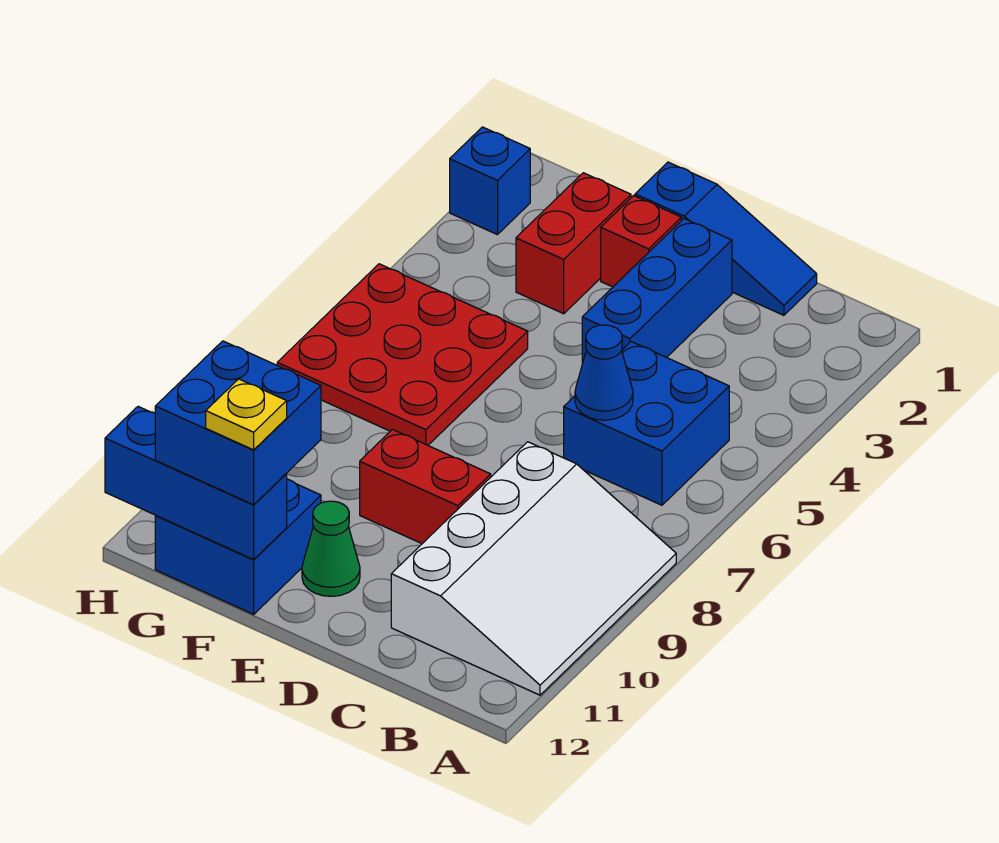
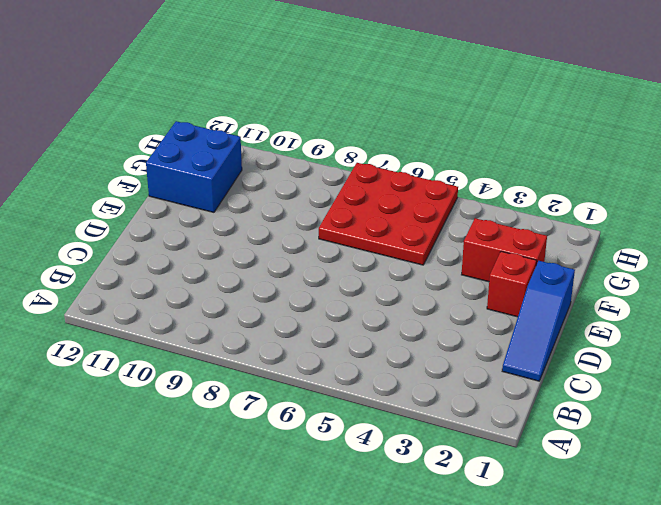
none -> white slope A8:C11 level 1 top C
none -> blue brick B5:C6 level 1
none -> blue brick D2:D4 level 1

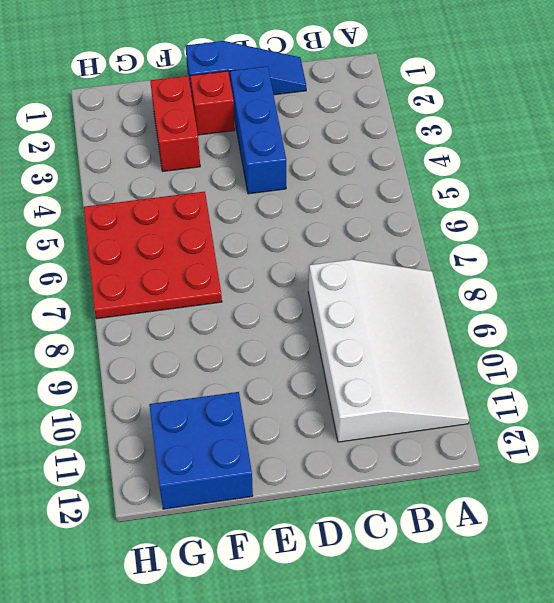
none -> blue brick B5:C6 level 1
none -> red brick D9:E9 level 1
none -> green cone E11 level 1

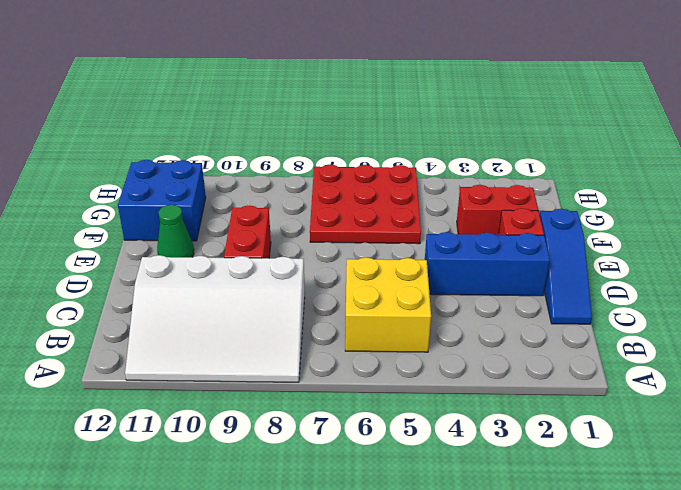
yellow brick B5:C6 level 1 -> blue brick B5:C6 level 1
none -> blue brick H2 level 1
none -> blue cone C6 level 2
none -> blue brick F12:H12 level 2

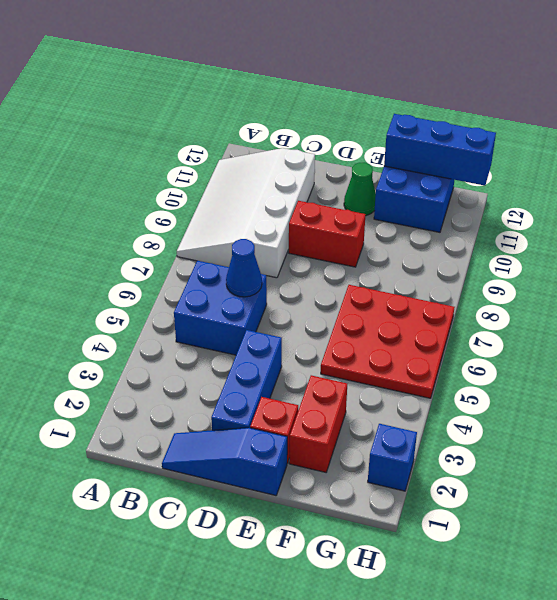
none -> blue brick F11:G12 level 3
none -> yellow plate F12 level 4

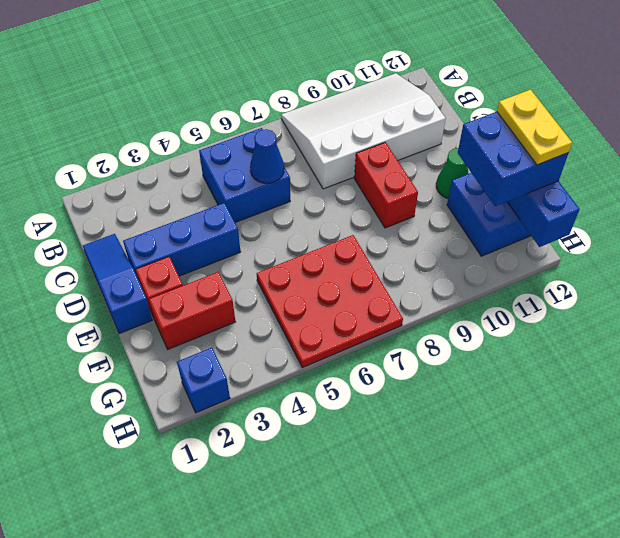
yellow plate F12:G12 level 4 -> yellow plate F12 level 4

